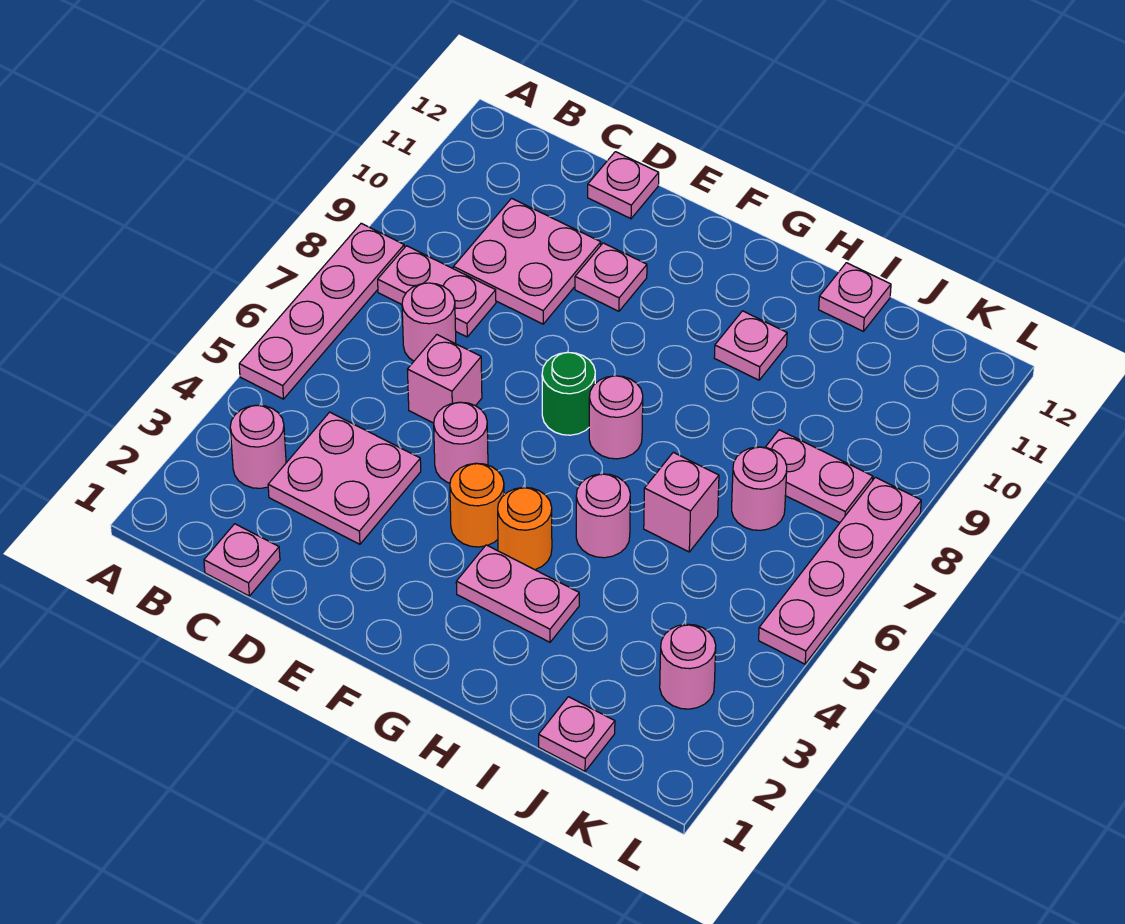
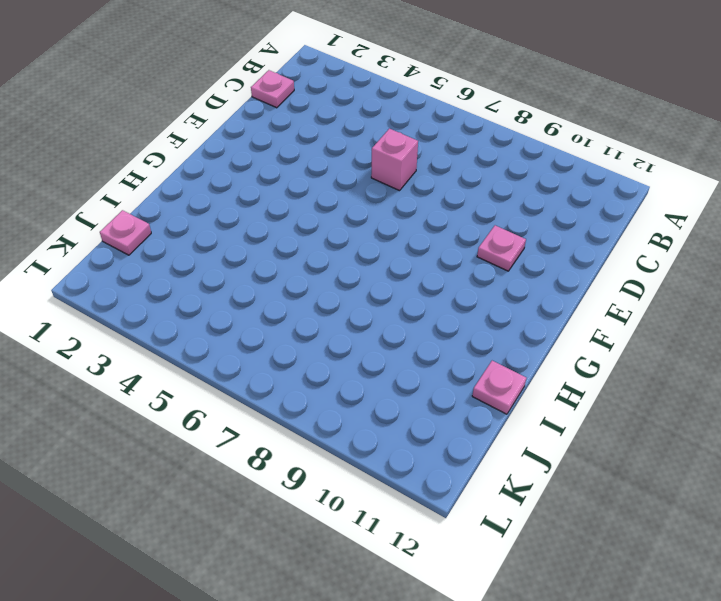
none -> pink plate A5:A8 level 1
none -> pink round brick B3 level 1
none -> pink plate B8:C8 level 1

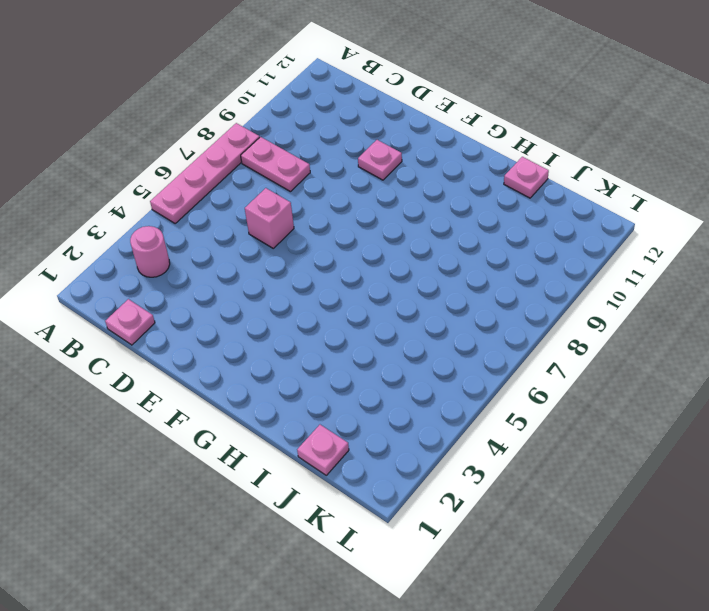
none -> pink plate C3:D4 level 1
none -> pink round brick C7 level 1
none -> pink plate C9:D10 level 1

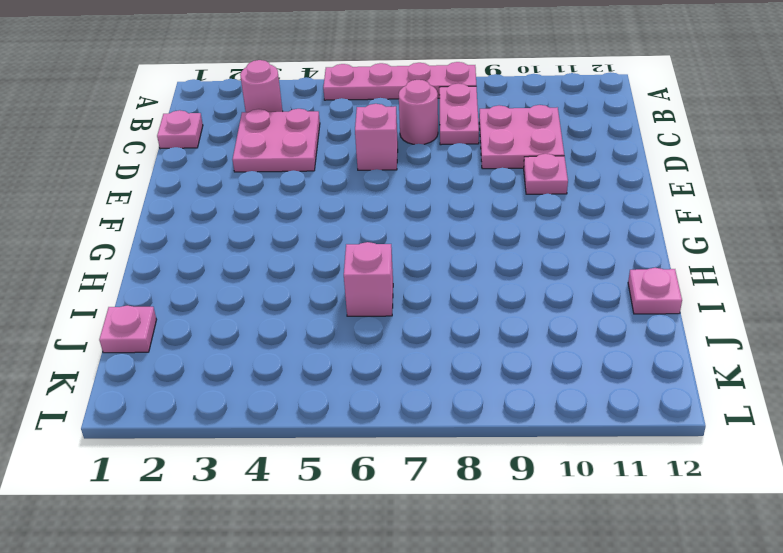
none -> pink plate D12 level 1
none -> pink round brick E5 level 1
none -> orange round brick F4 level 1

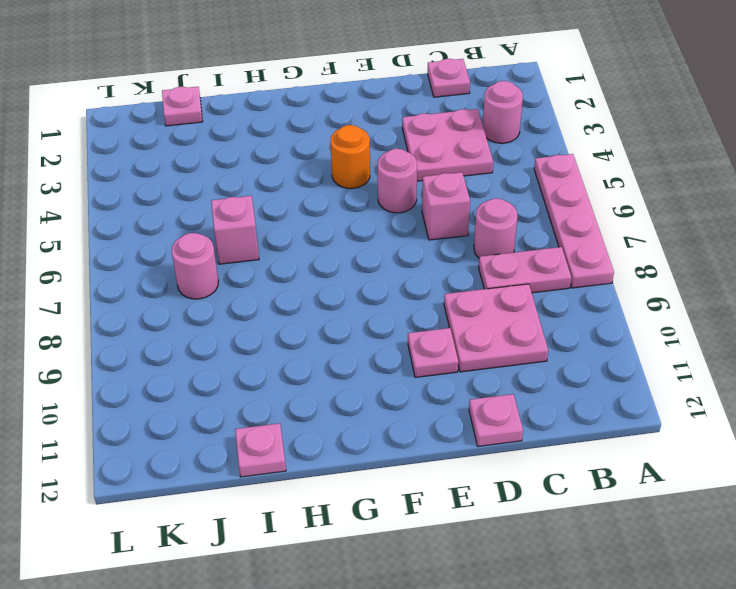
none -> green round brick F7 level 1
none -> pink plate G3:H3 level 1
none -> orange round brick G4 level 1

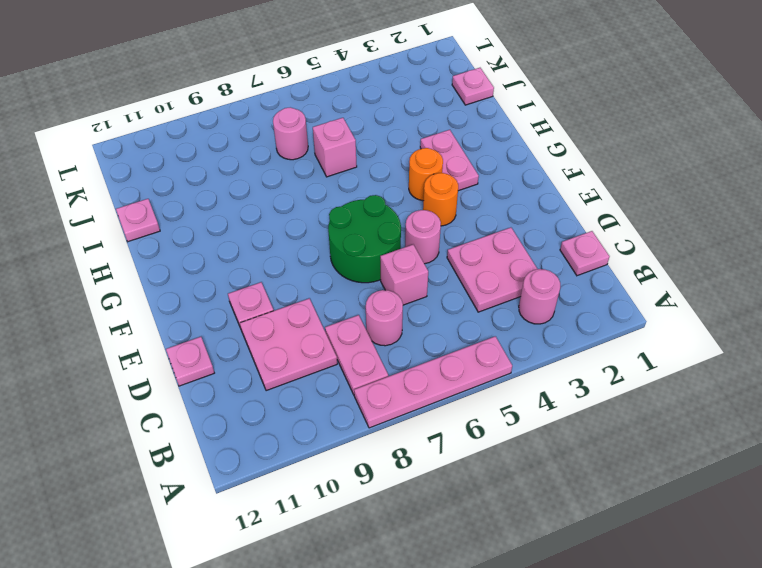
green round brick E6:F7 level 1 -> green round brick F7 level 1
none -> pink round brick G7 level 1
none -> pink round brick H5 level 1
none -> pink plate H10 level 1

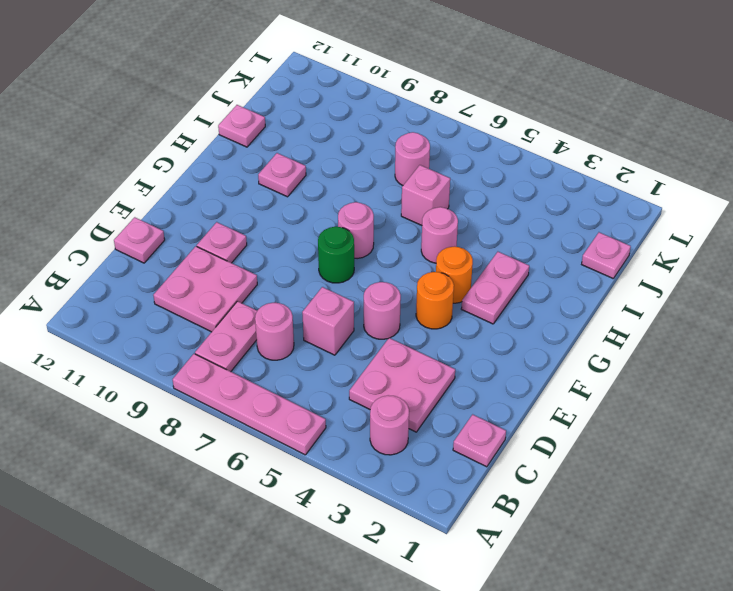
none -> pink plate J8:K8 level 1
none -> pink round brick K3 level 1
none -> pink plate L5:L8 level 1

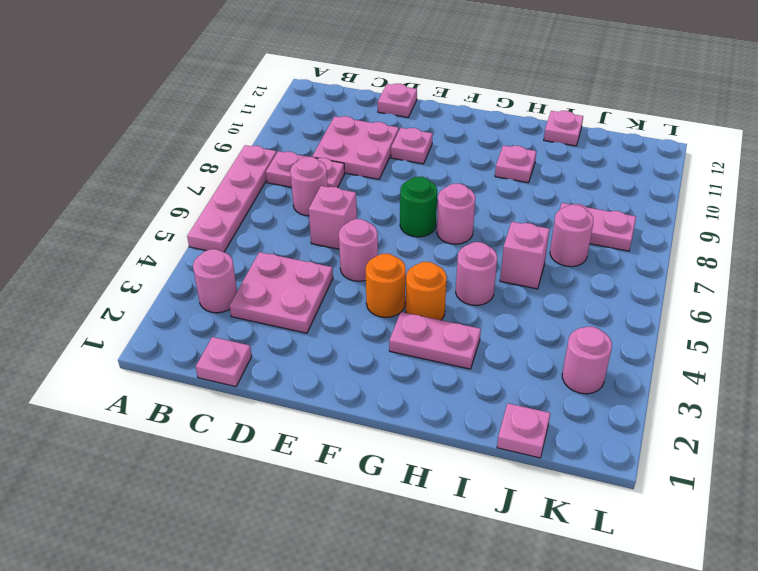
none -> pink plate L5:L8 level 1

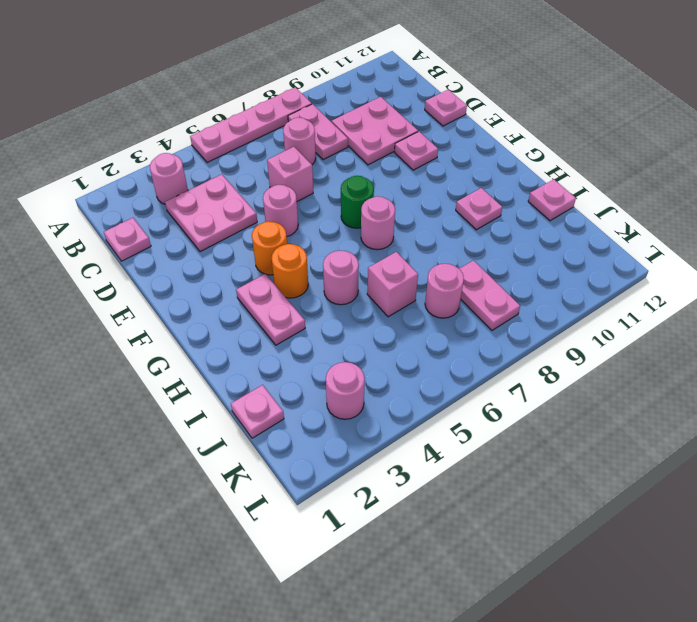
none -> pink plate L5:L8 level 1

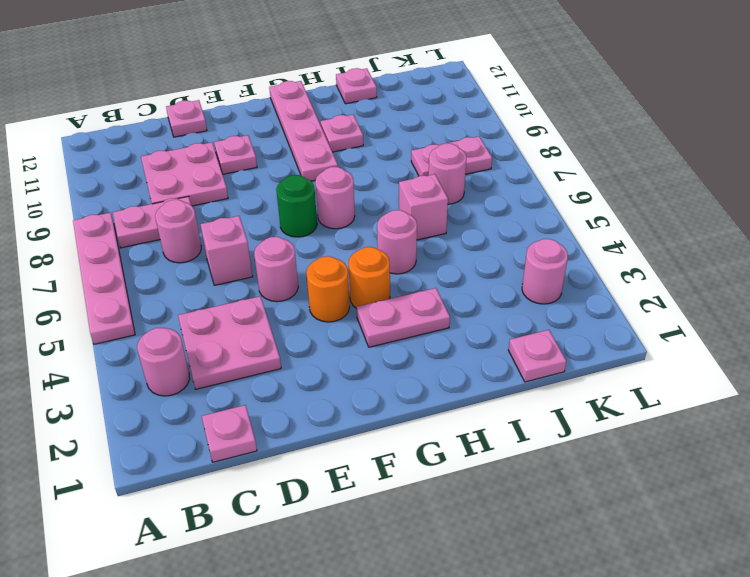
pink plate G9:G12 level 1 -> pink plate L5:L8 level 1

